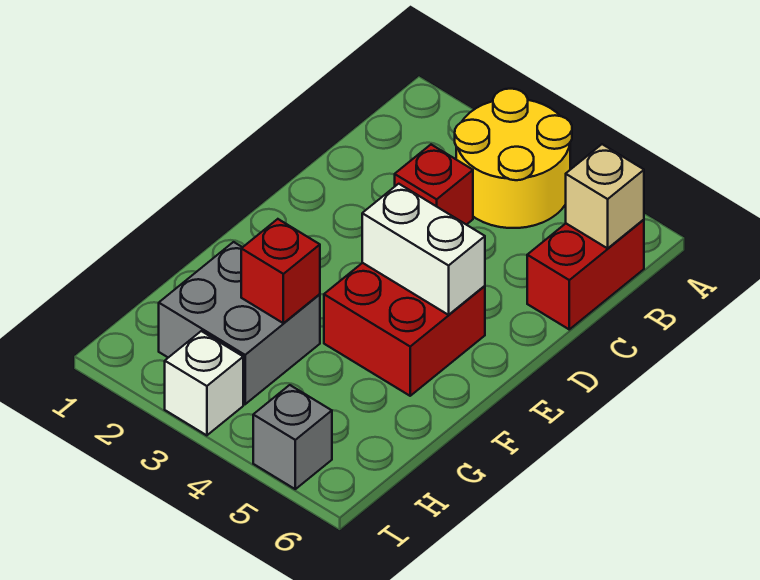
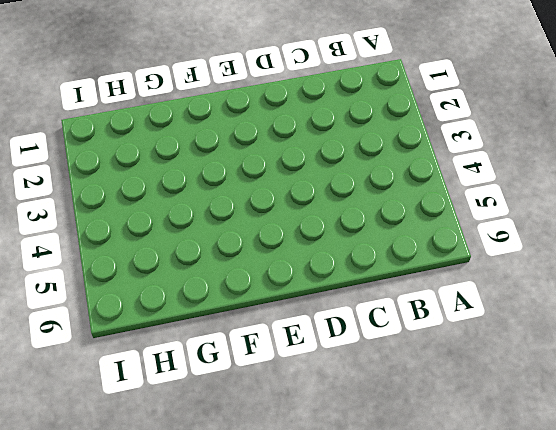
none -> yellow round brick A3:B4 level 1
none -> red brick B6:C6 level 1

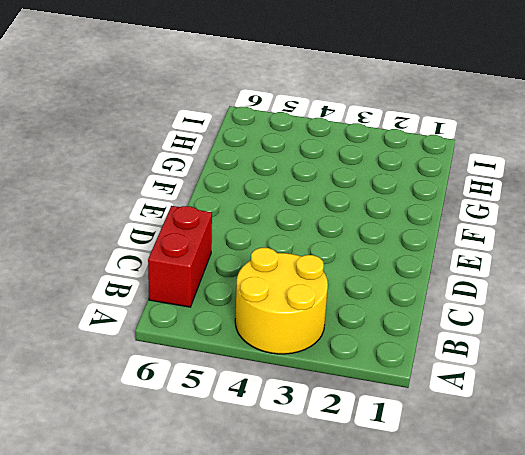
none -> red brick C3 level 1
none -> red brick E4:F5 level 1

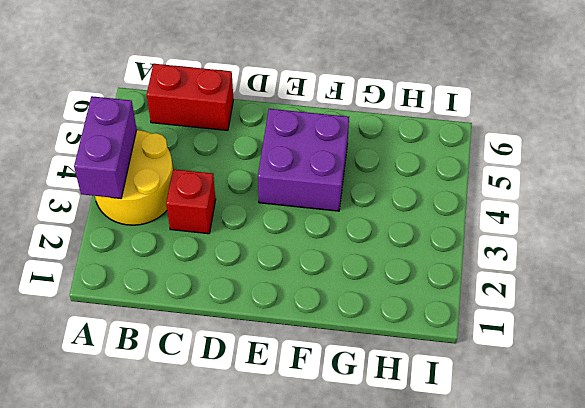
purple brick A3:A4 level 2 -> none
purple brick E4:F5 level 1 -> red brick E4:F5 level 1
none -> grey brick G2:H3 level 1
none -> white brick I3 level 1

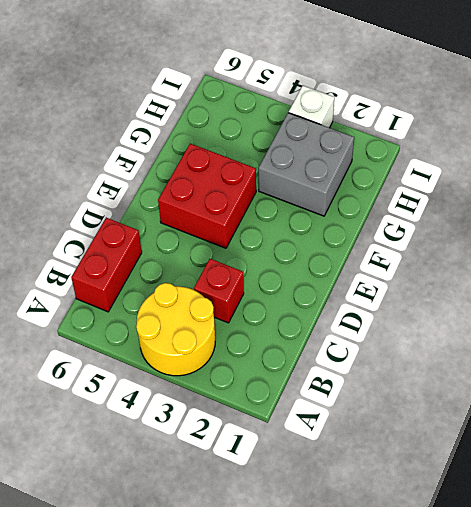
none -> grey brick I5 level 1
none -> tan brick B6 level 2

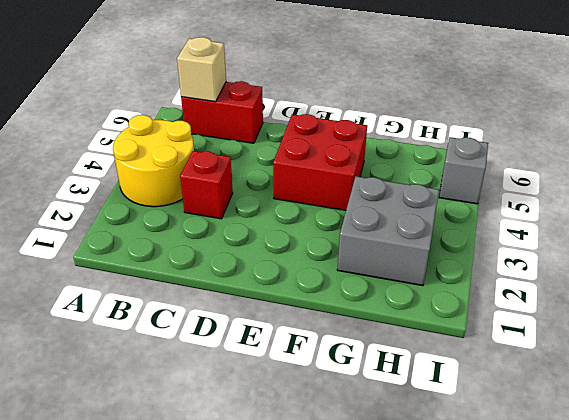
none -> white brick I3 level 1
none -> white brick E4:E5 level 2

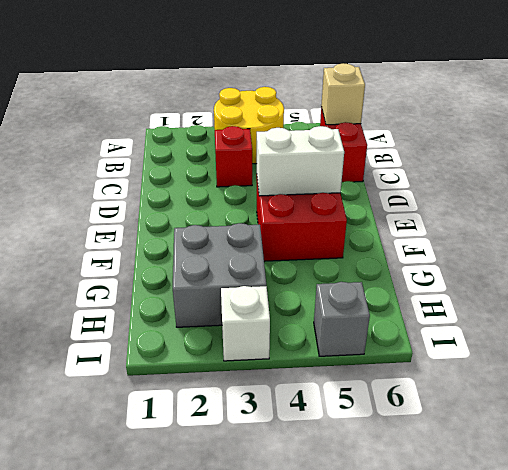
none -> red brick G3 level 2

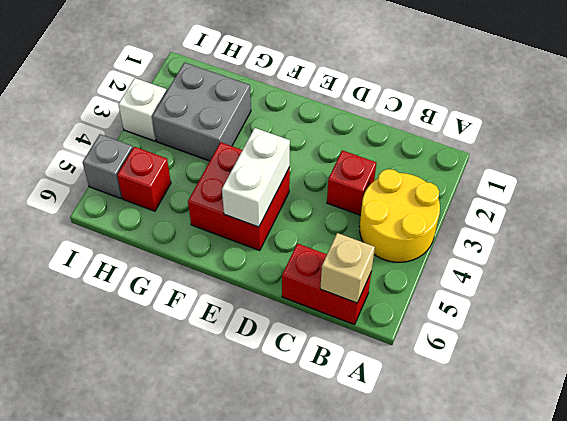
red brick H5 level 1 -> red brick G3 level 2

